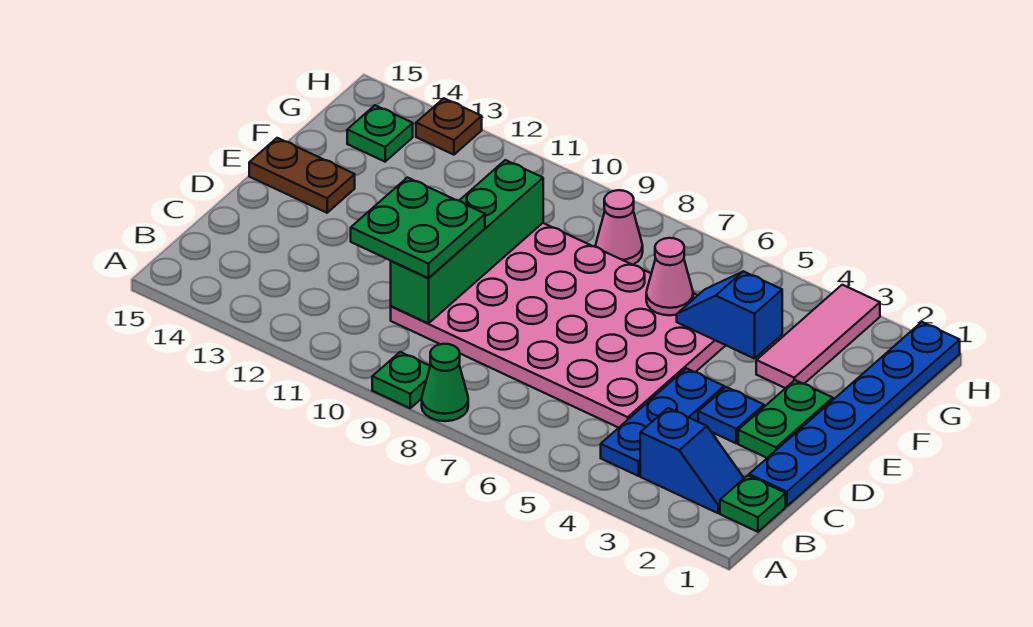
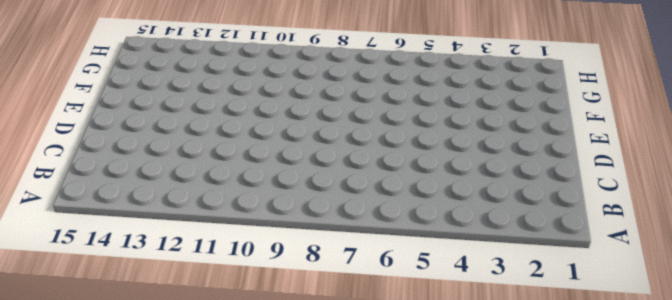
none -> green cone A8 level 1
none -> green plate A9 level 1
none -> green plate B1 level 1

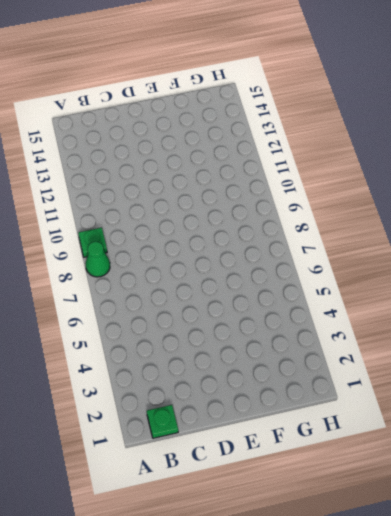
none -> blue slope B2:B3 level 1 top 3
none -> blue plate B4:D4 level 1
none -> blue plate C1:H1 level 1

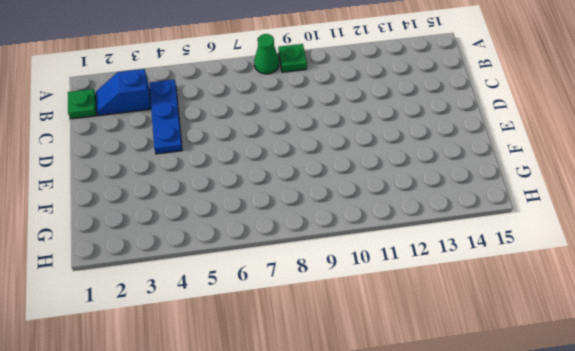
none -> blue plate C1:H1 level 1
none -> pink plate C5:F10 level 1
none -> green plate D2:E2 level 1

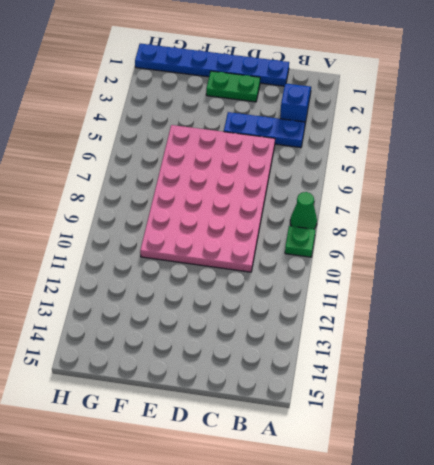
none -> green plate B1 level 1
none -> blue plate D3 level 1
none -> brown plate E14:E15 level 1

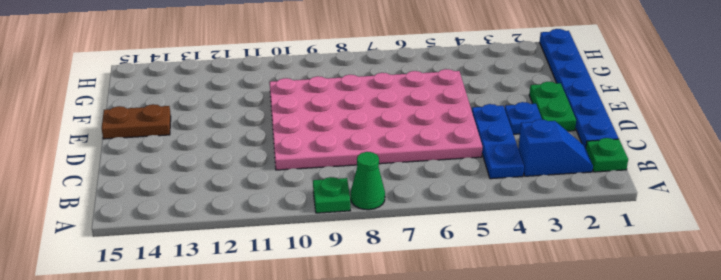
none -> pink tile F3:H3 level 1
none -> pink cone G8 level 1
none -> green plate G14 level 1

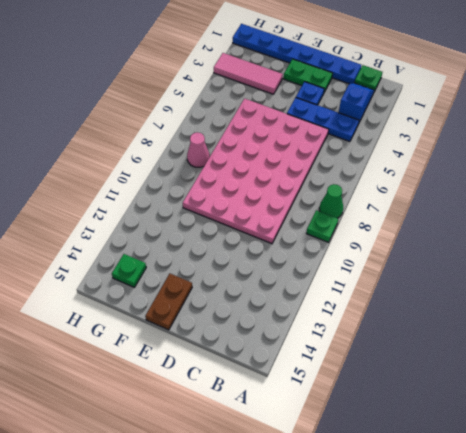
none -> brown plate H13 level 1
none -> green brick C10:F10 level 2
none -> blue slope F4:F5 level 2 top 4

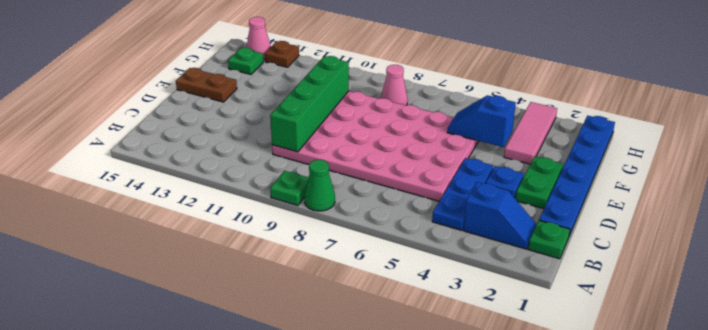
pink cone H14 level 1 -> pink cone F6 level 2
none -> green plate C10:D11 level 3

